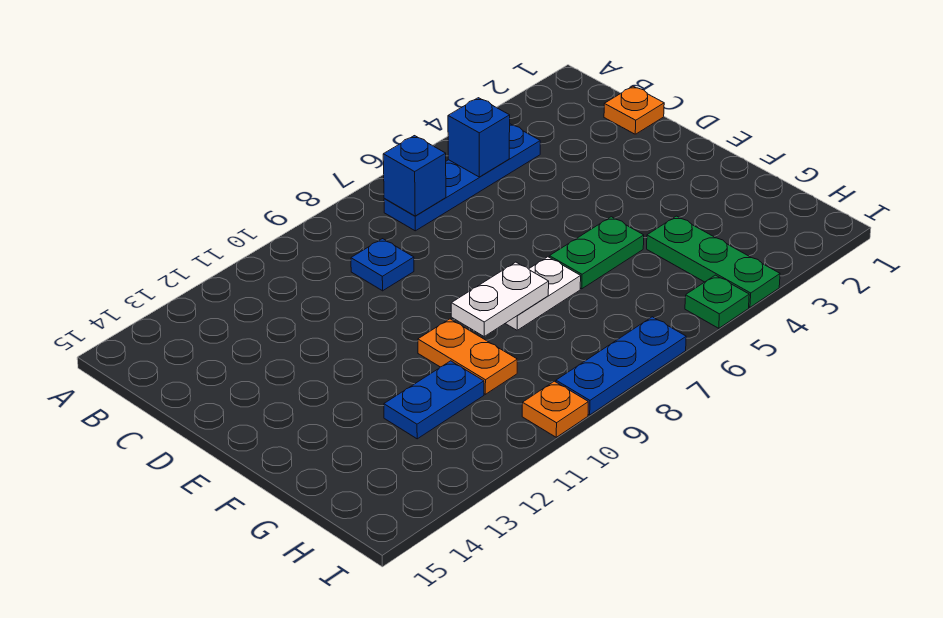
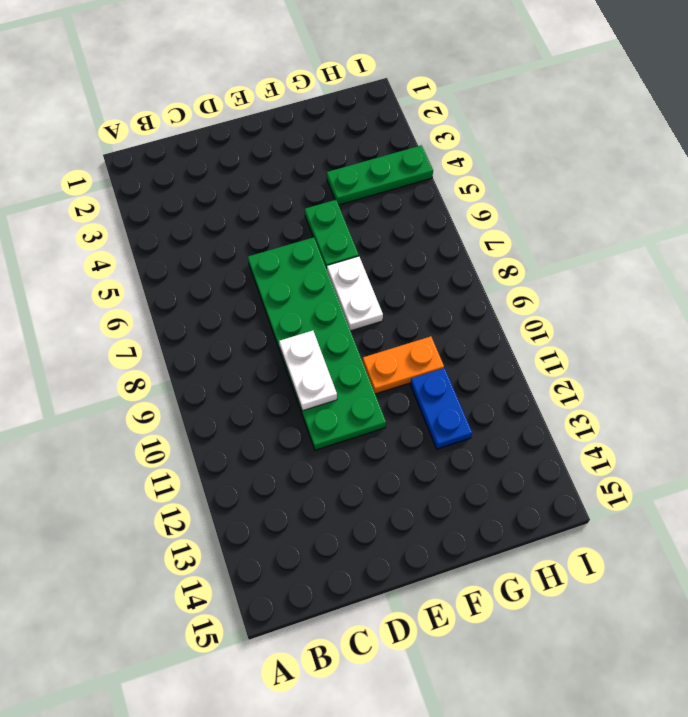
green plate D6:E11 level 1 -> none
white plate D9:D10 level 2 -> white plate F8:F9 level 2
none -> blue plate B4:B7 level 1
none -> orange plate C1 level 1
none -> blue plate C9 level 1

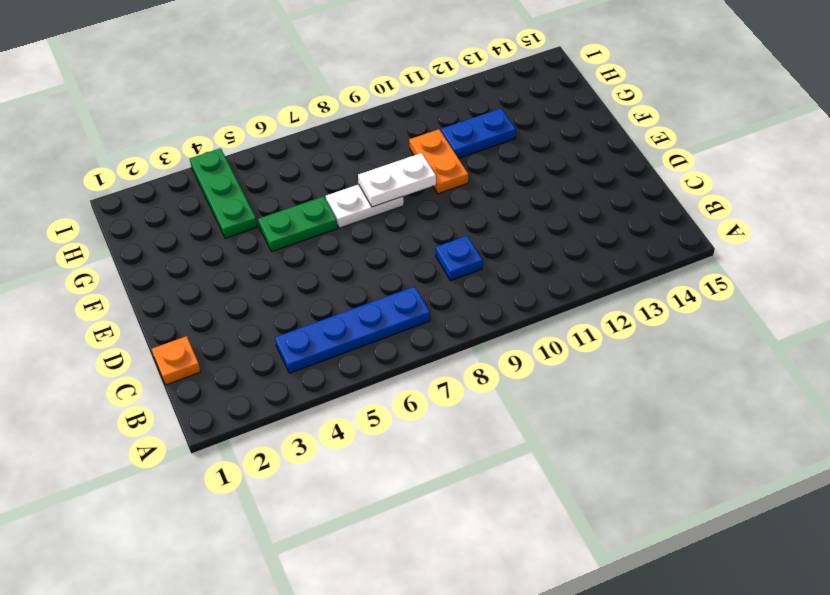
none -> green plate I5 level 1
none -> blue plate I7:I9 level 1
none -> orange plate I10 level 1

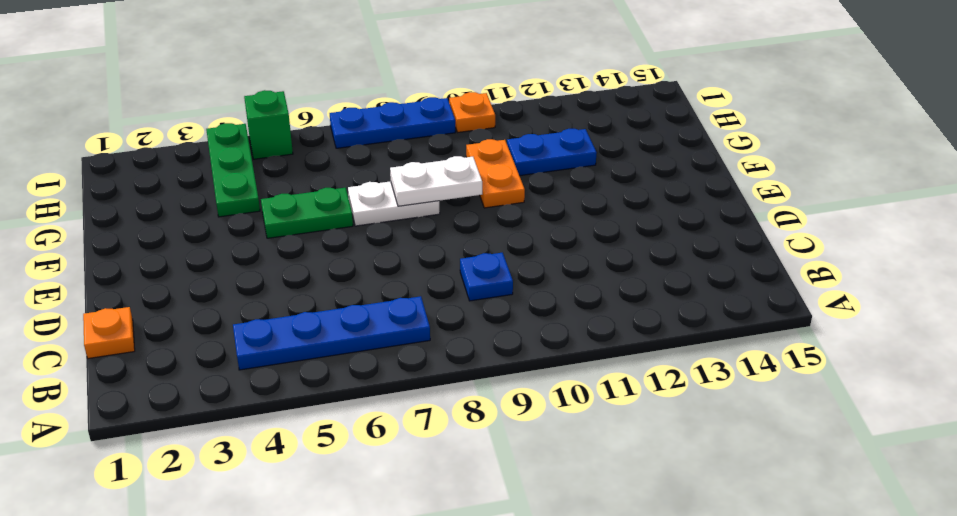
green brick I5 level 1 -> green plate I5 level 1
none -> blue brick B5 level 2
none -> blue brick B7 level 2

